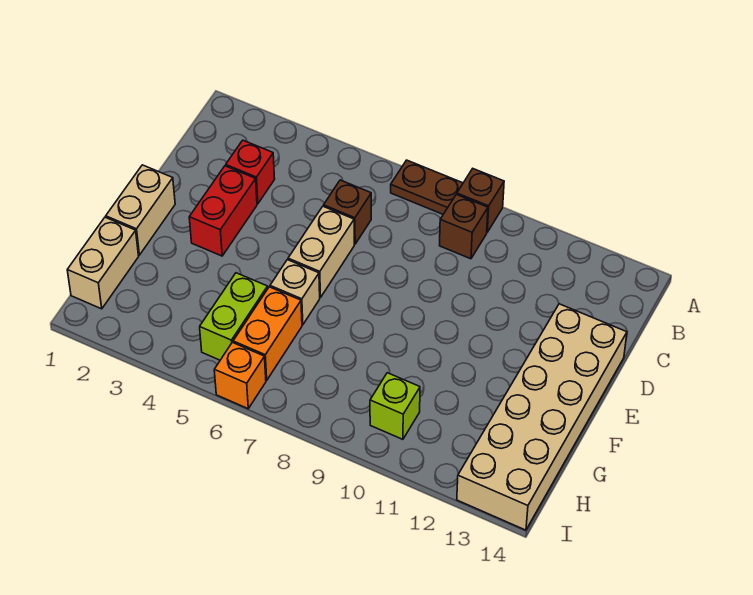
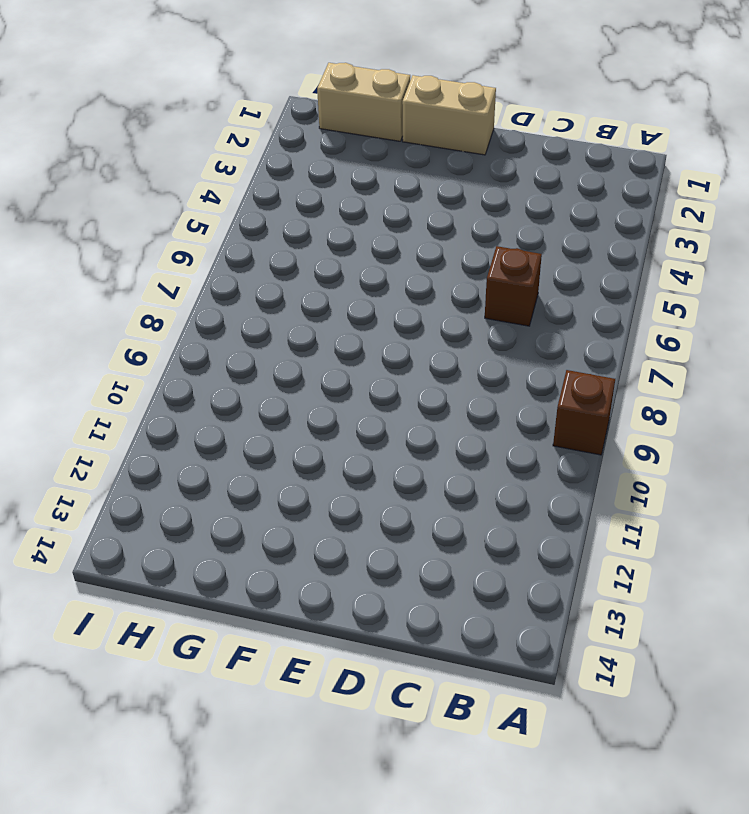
none -> brown plate A7:A8 level 1
none -> brown brick B9 level 1
none -> red brick C3 level 1

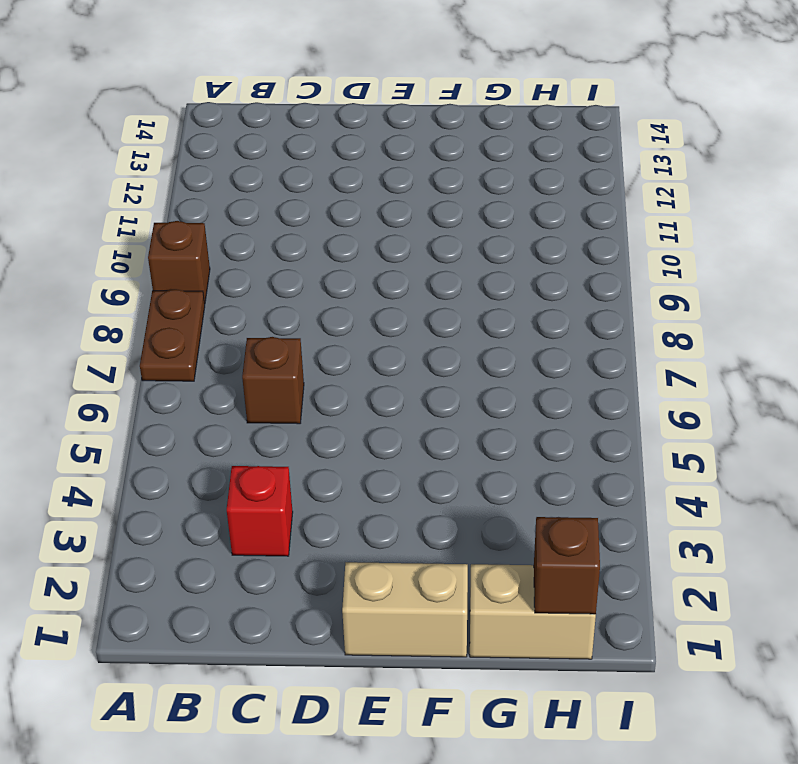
brown brick H1 level 2 -> brown brick B9 level 1
none -> red brick D3:E3 level 1
none -> tan brick D6:E6 level 1
none -> tan brick D13:I14 level 1

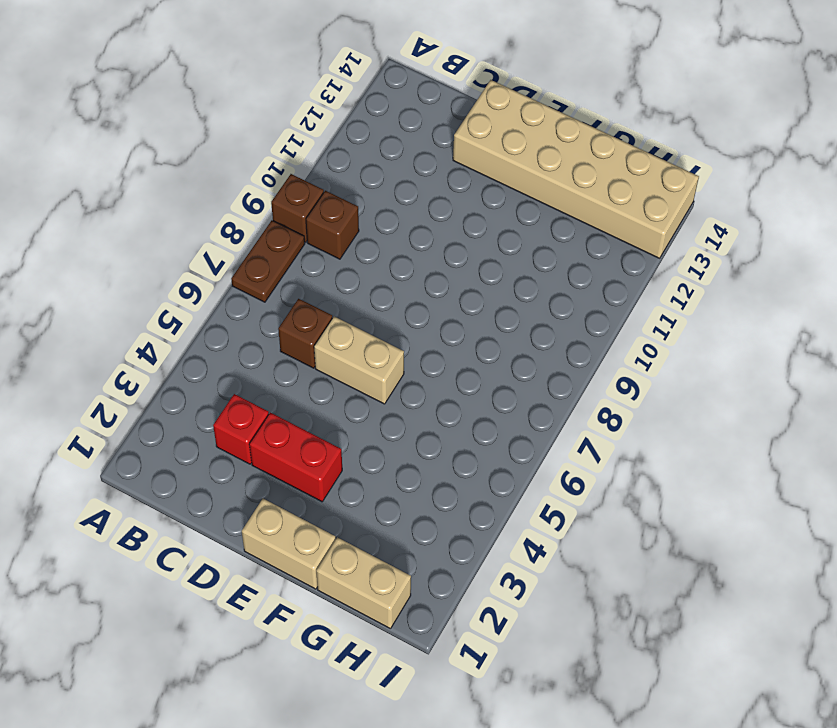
none -> tan brick F6 level 1
none -> lime brick G5:H5 level 1
none -> orange brick G6:H6 level 1

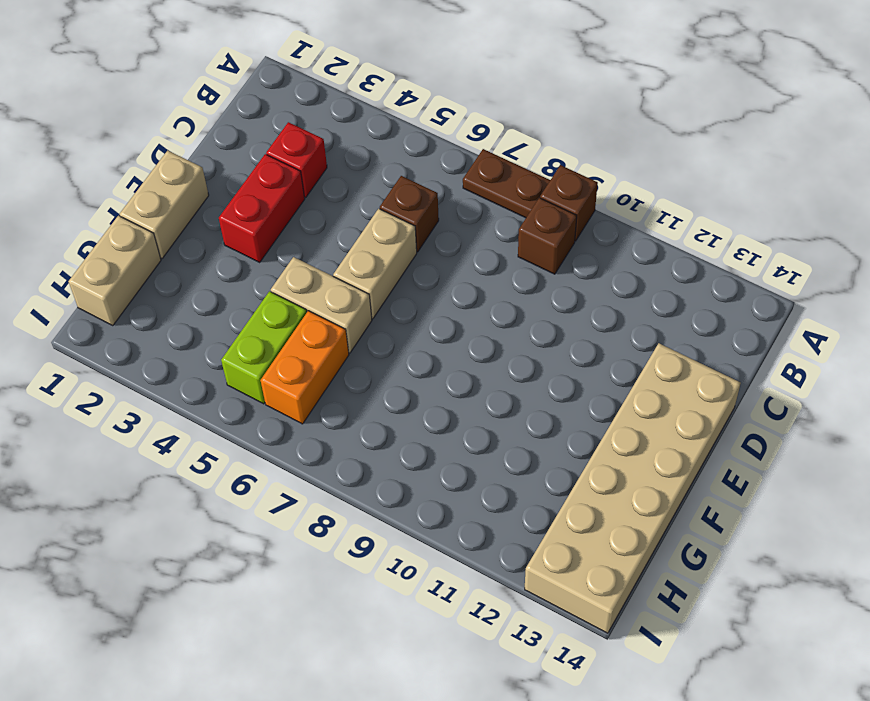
tan brick F5:F6 level 1 -> tan brick F6 level 1
none -> lime brick H10 level 1
none -> orange brick I6 level 1

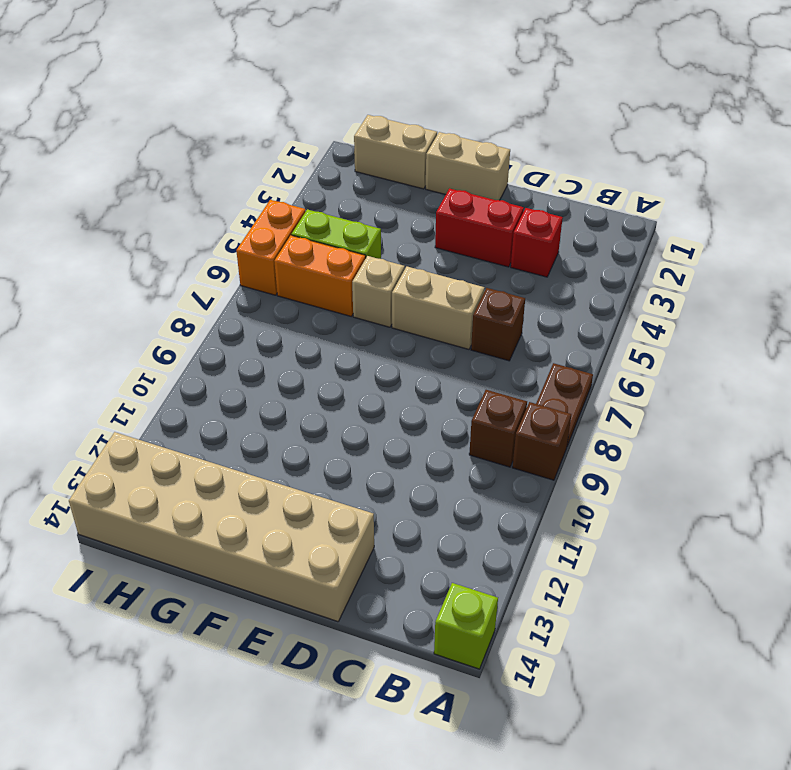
lime brick A14 level 1 -> lime brick H10 level 1
orange brick I5:I6 level 1 -> orange brick I6 level 1

